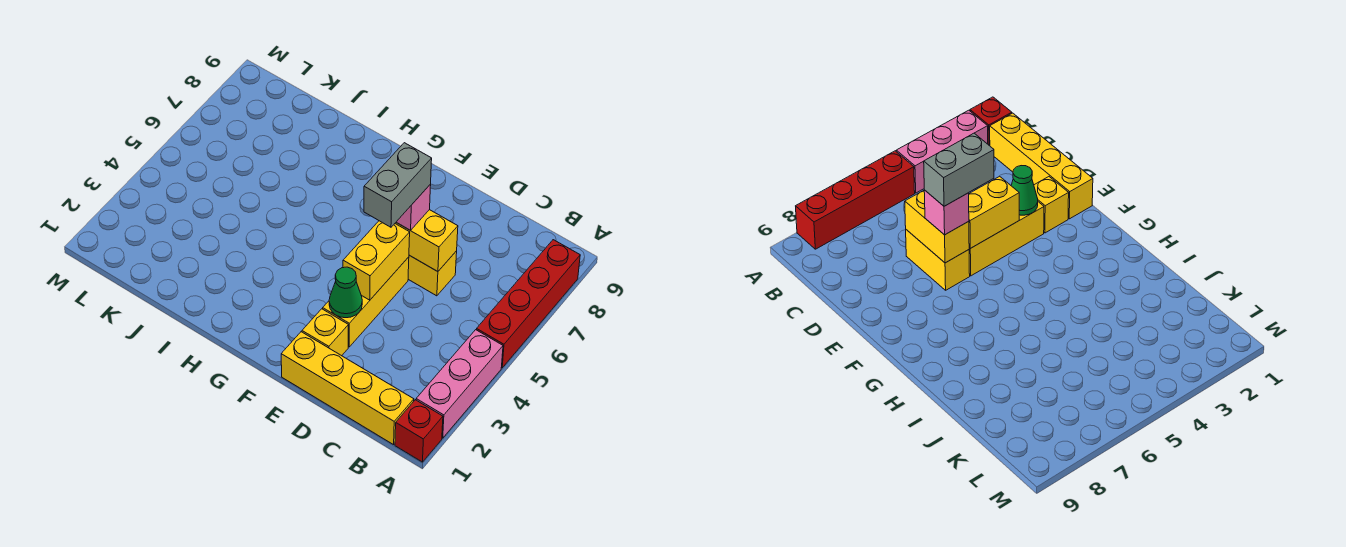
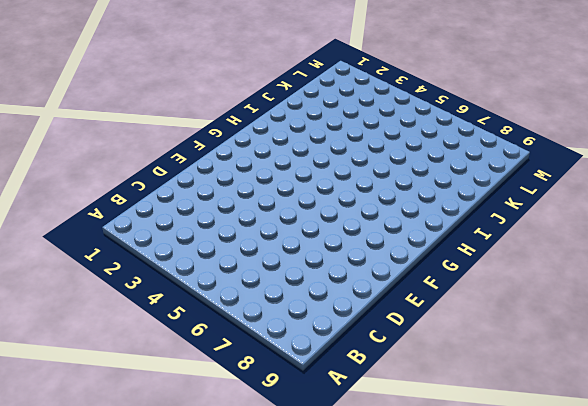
none -> red brick A1 level 1
none -> pink brick A2:A4 level 1
none -> red brick A5:A8 level 1

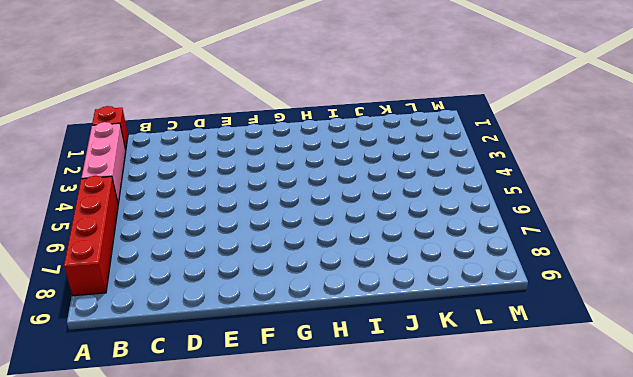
none -> yellow brick B1:E1 level 1
none -> yellow brick D6:E6 level 1
none -> yellow brick E2 level 1

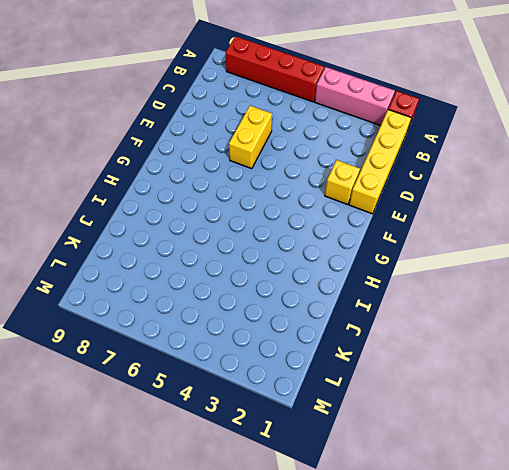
none -> yellow brick E3:E5 level 1
none -> yellow brick D6:E6 level 2
none -> green cone E3 level 2

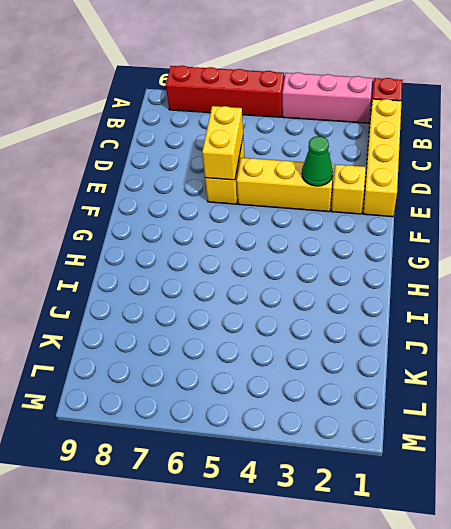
none -> yellow brick E4:E5 level 2
none -> pink brick E6 level 3
none -> grey brick E5:E6 level 4

